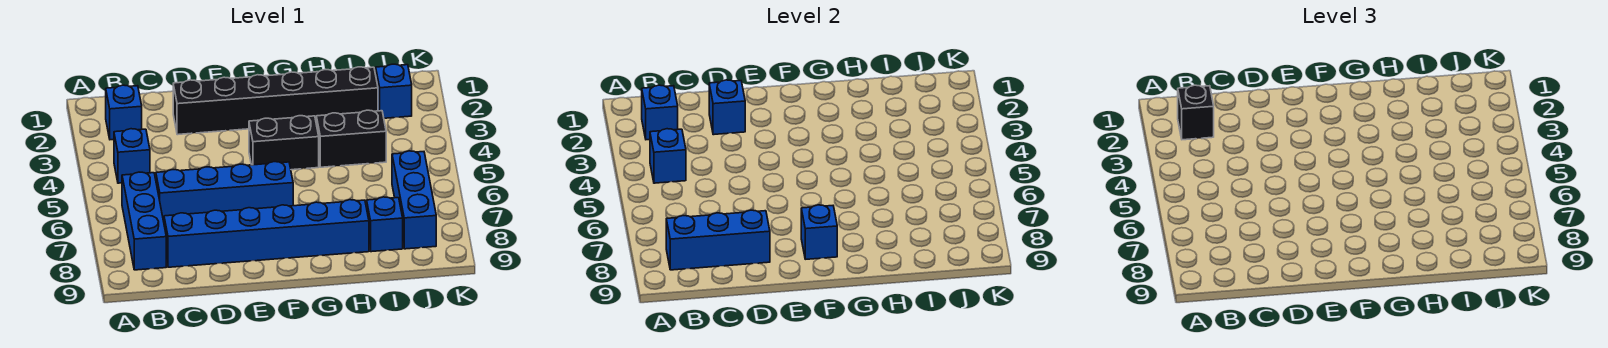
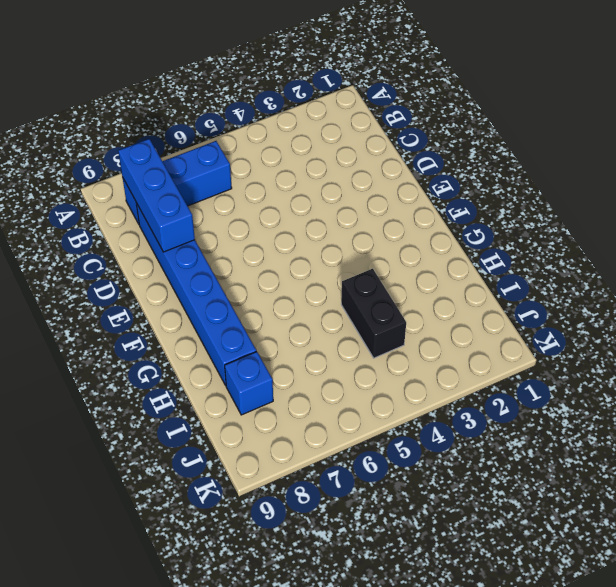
none -> blue brick B2 level 1
none -> blue brick B4 level 1
none -> blue brick C6:F6 level 1

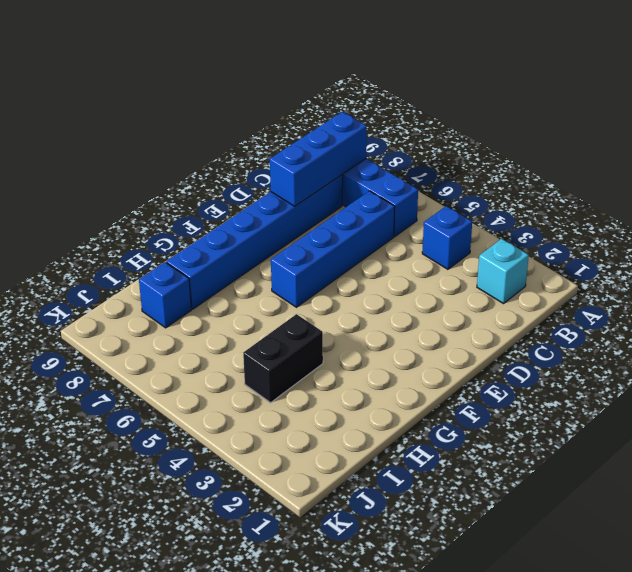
cyan brick B2 level 1 -> blue brick B2 level 1
none -> black brick D2:I2 level 1
none -> black brick F4:G4 level 1
none -> blue brick J2 level 1

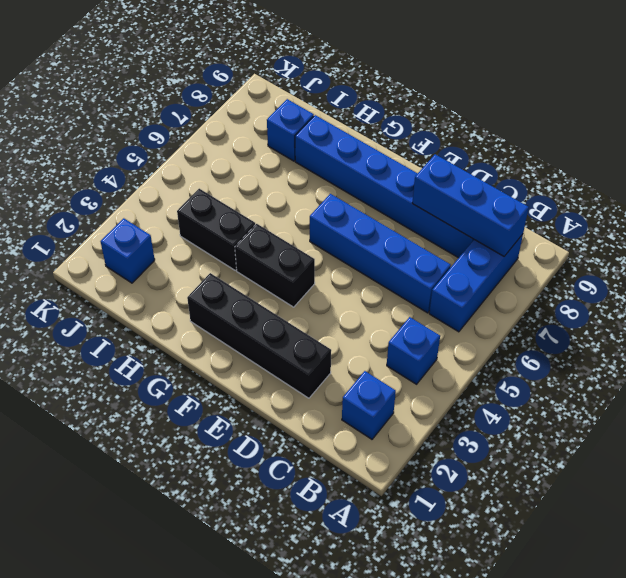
black brick D2:G2 level 1 -> black brick D2:I2 level 1
none -> blue brick J6:J8 level 1
none -> blue brick B2 level 2
none -> blue brick B4 level 2

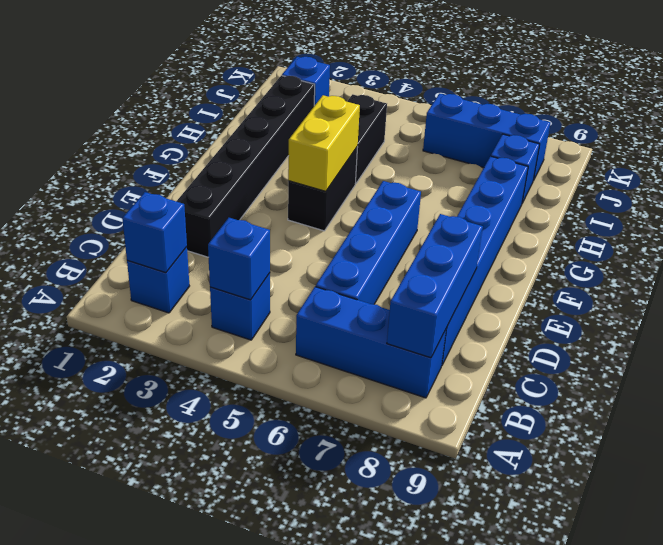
yellow brick F4:G4 level 2 -> none
none -> blue brick D2 level 2
none -> blue brick F8 level 2
none -> black brick B2 level 3

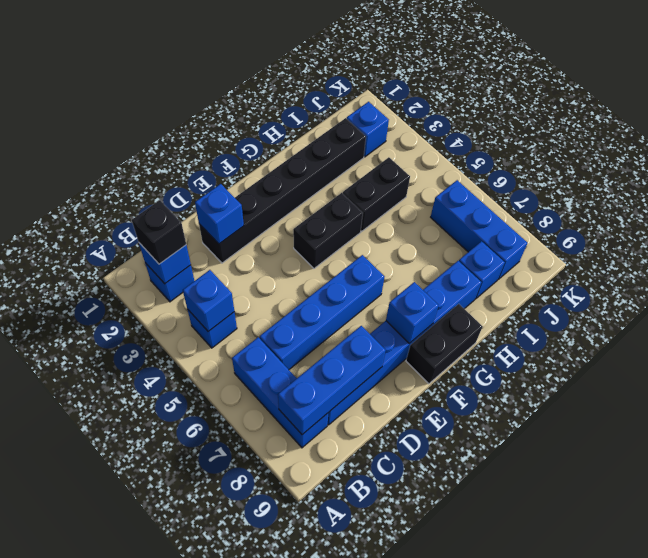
black brick F9:G9 level 1 -> none

